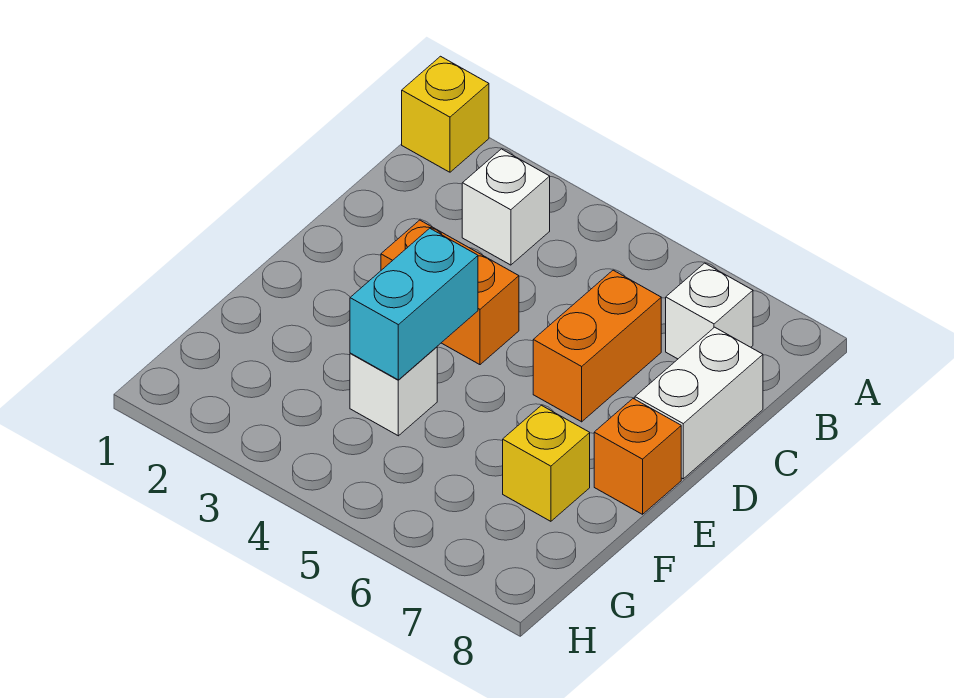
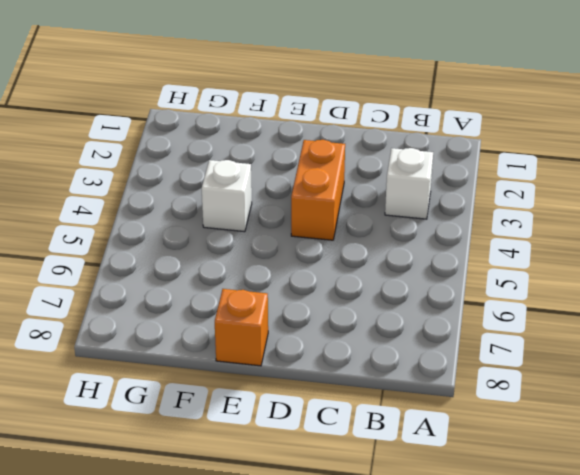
none -> yellow brick A1 level 1
none -> white brick B7 level 1

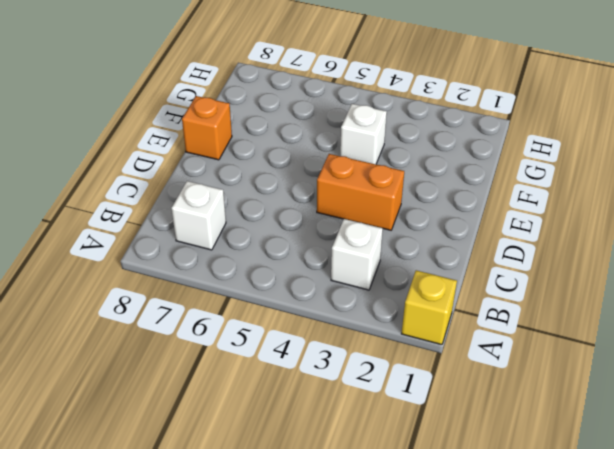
none -> orange brick C6:D6 level 1
none -> white brick C8:D8 level 1

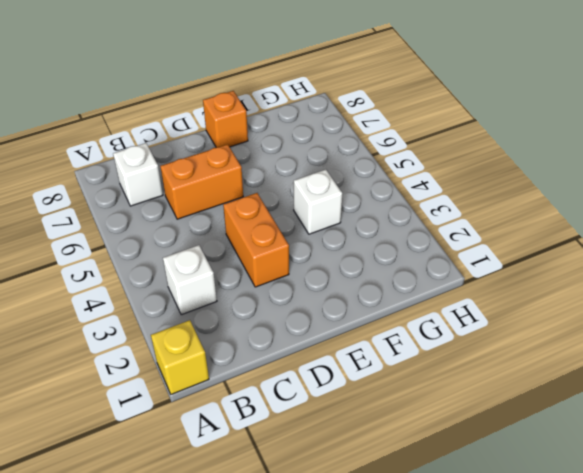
none -> white brick C8:D8 level 1
none -> yellow brick F7 level 1

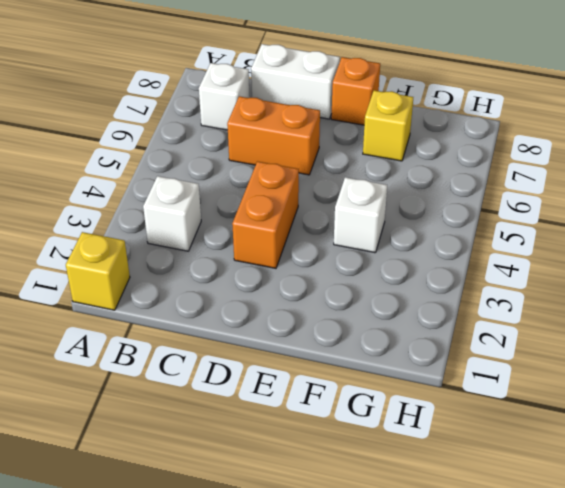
none -> cyan brick E4:F4 level 2

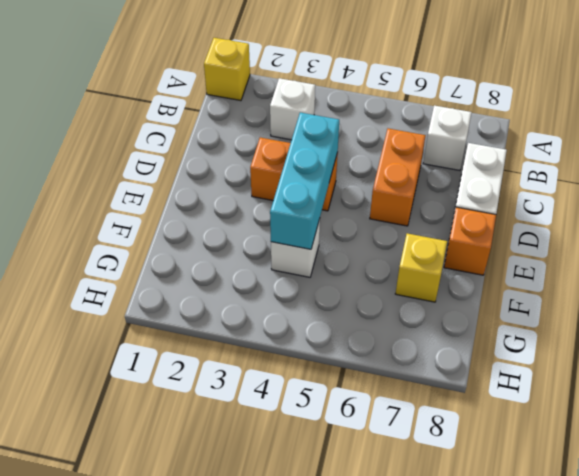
cyan brick D4:F4 level 2 -> cyan brick E4:F4 level 2

